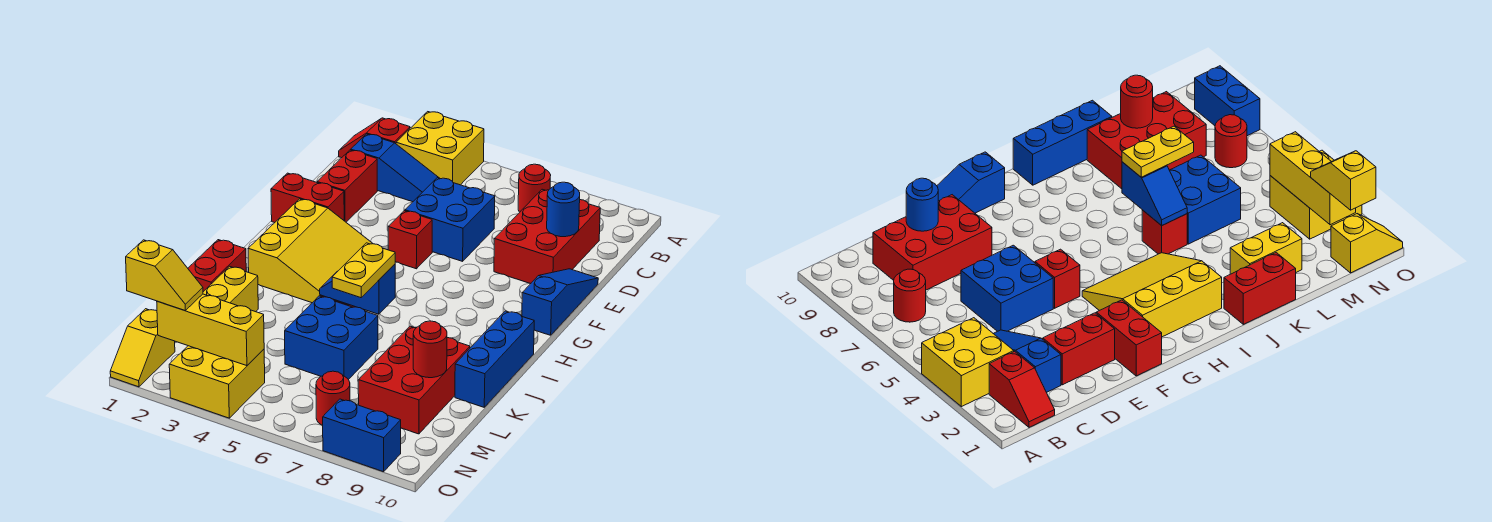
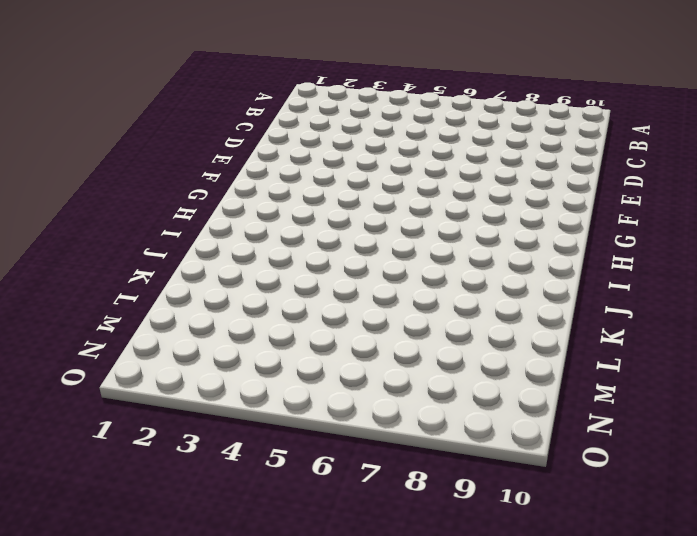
none -> yellow brick A3:B4 level 1
none -> red slope B1:B2 level 1 top 2
none -> red round brick B7 level 1

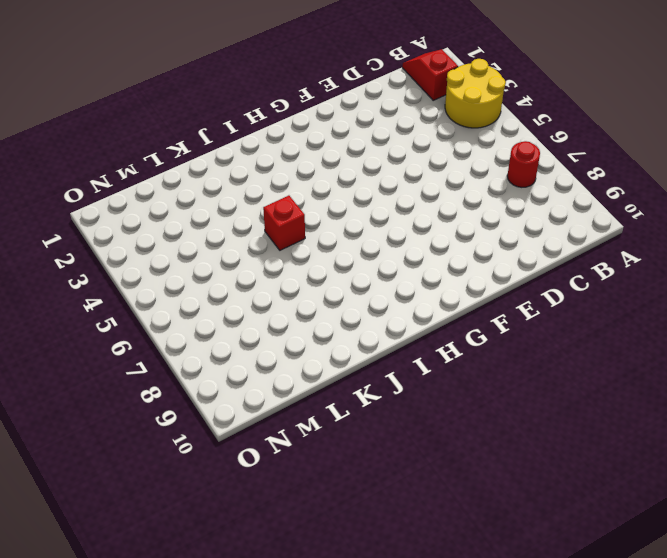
yellow round brick A3:B4 level 1 -> yellow brick A3:B4 level 1
none -> blue slope C2:C4 level 1 top 2
none -> red brick C8:E9 level 1
none -> red brick D2:E2 level 1

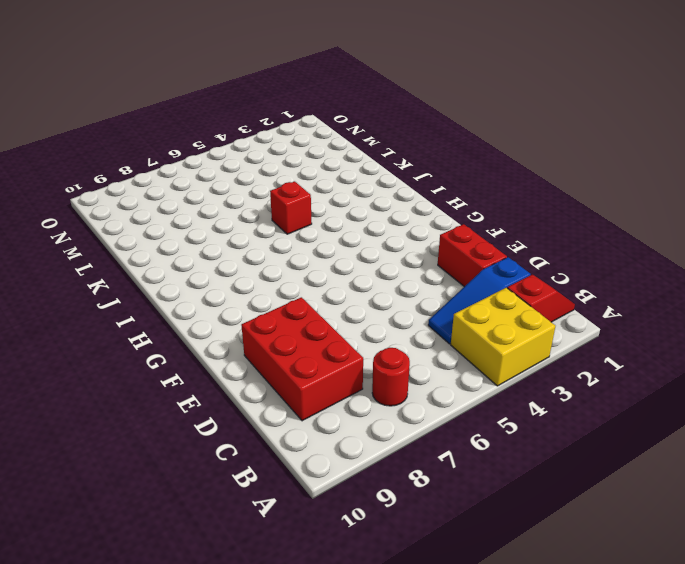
none -> blue brick D5:E6 level 1
none -> blue slope E10:G10 level 1 top G
none -> red brick F1:F2 level 1

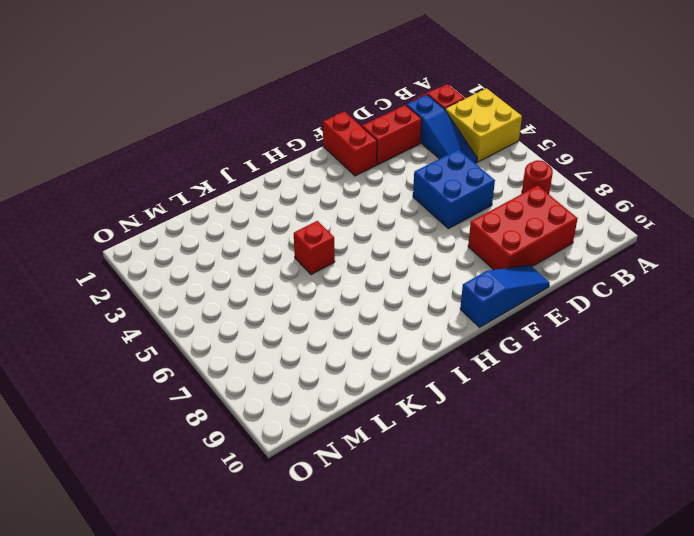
none -> red brick F5 level 1
none -> yellow slope G2:I4 level 1 top 2
none -> blue brick I10:K10 level 1

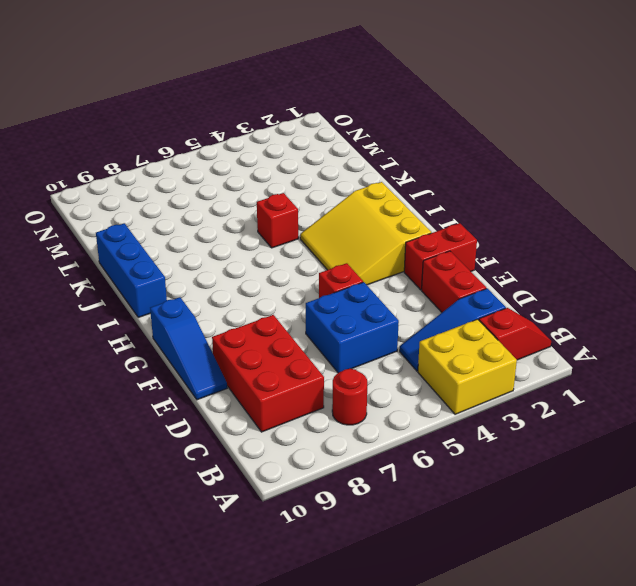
none -> red brick J1:K1 level 1
none -> yellow brick K2:L2 level 1
none -> blue brick K5:L6 level 1

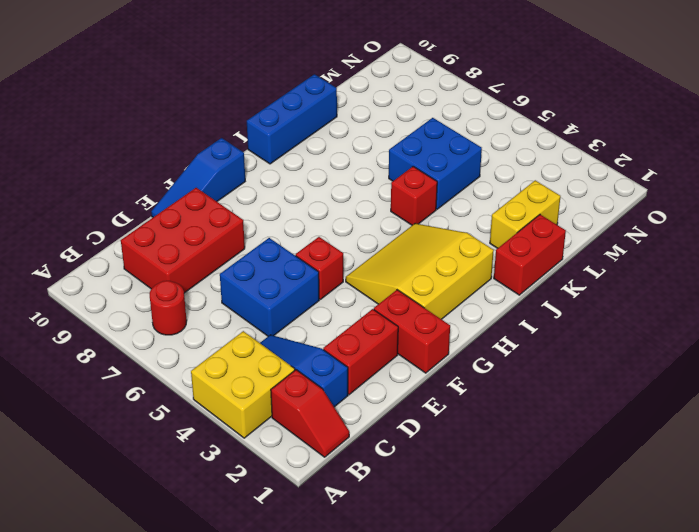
none -> red brick K8:M9 level 1
none -> yellow slope N1:O1 level 1 top N
none -> yellow brick N3:O4 level 1

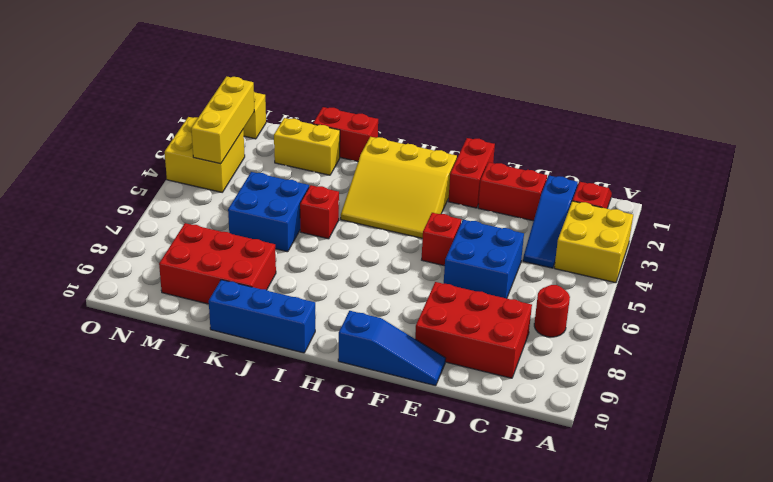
none -> red round brick N7 level 1
none -> blue brick O8:O9 level 1
none -> blue round brick D9 level 2

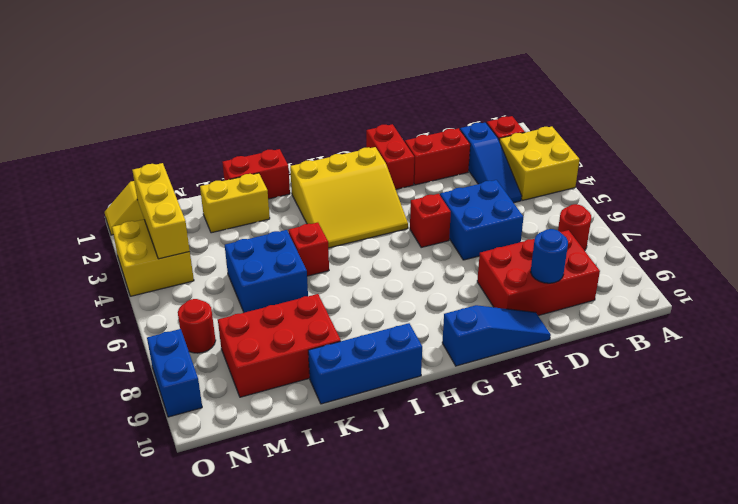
none -> blue slope J5:J6 level 2 top 6
none -> red round brick L9 level 2
none -> yellow plate J6:K6 level 3

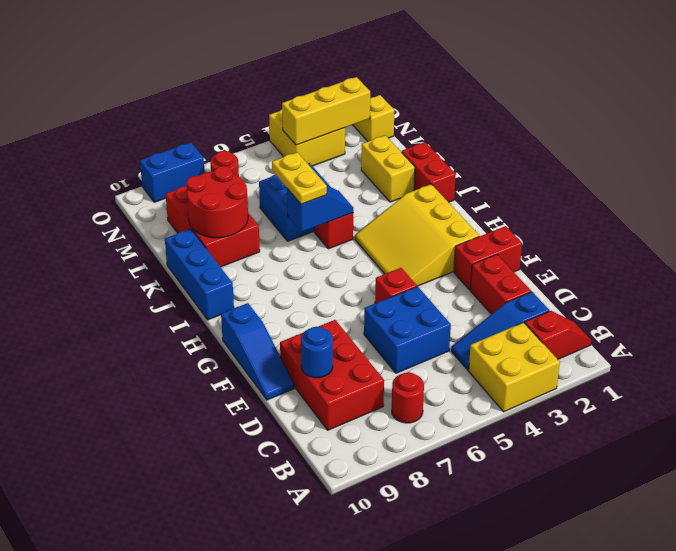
red round brick K8:L9 level 2 -> red round brick L9 level 2
none -> yellow slope N1:N2 level 3 top 1

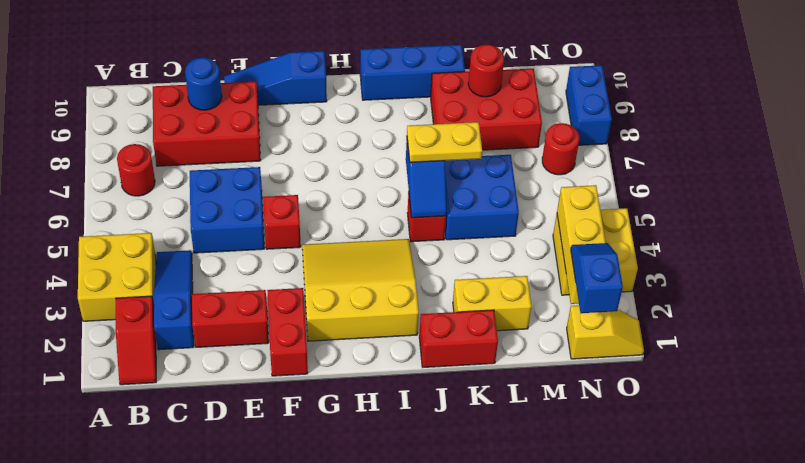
blue slope N1:N2 level 3 top 1 -> yellow slope N1:N2 level 3 top 1

